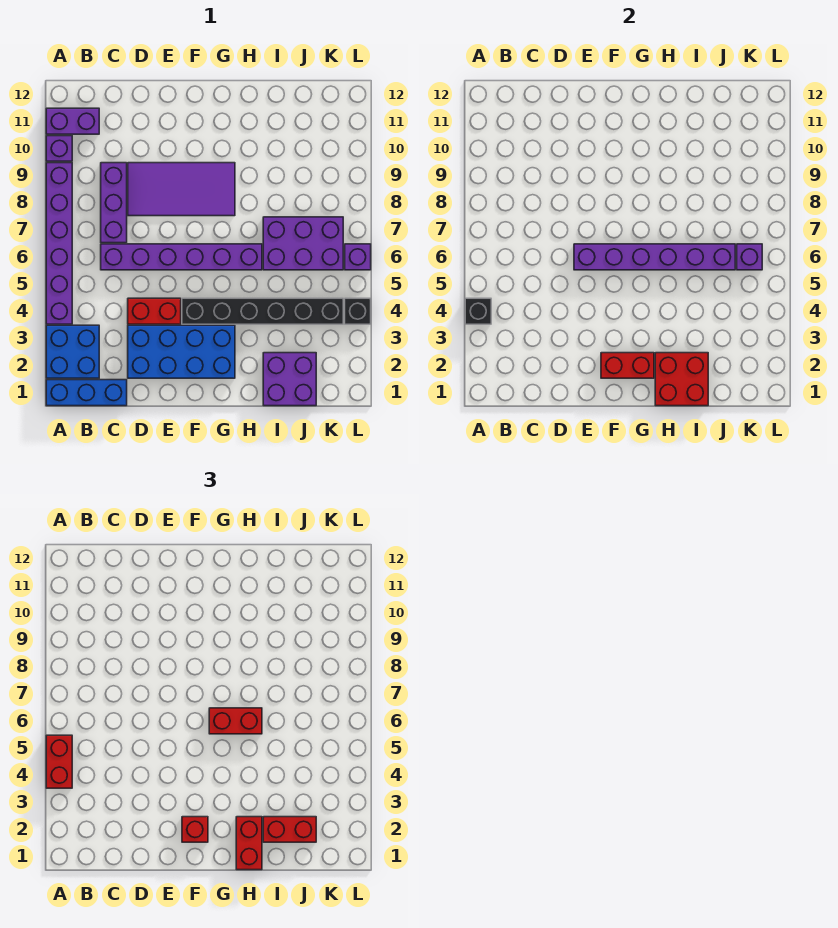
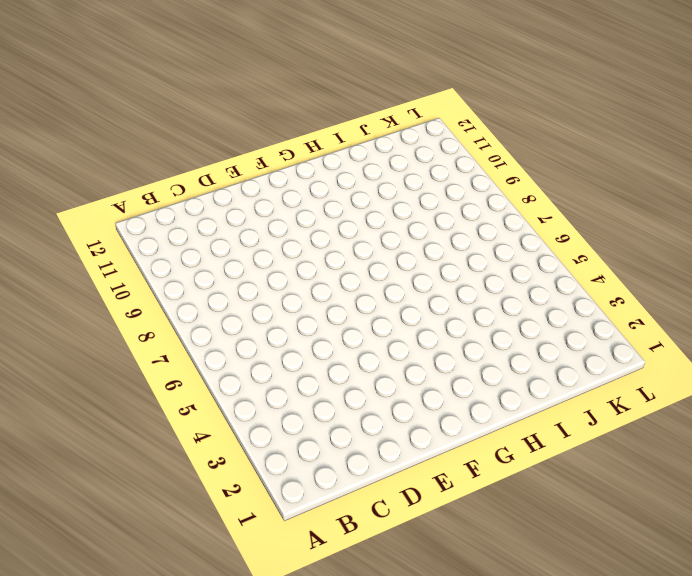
none -> blue brick A1:C1 level 1
none -> blue brick A2:B3 level 1
none -> purple brick A4:A9 level 1

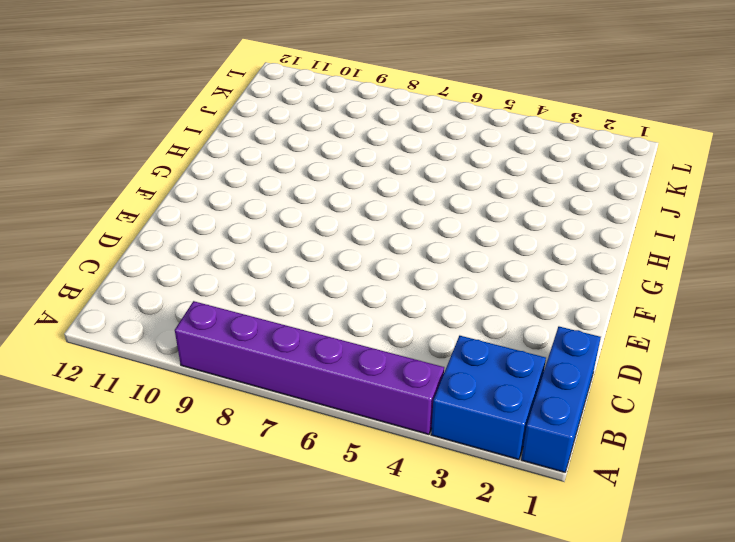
none -> purple brick A10 level 1
none -> purple brick A11:B11 level 1
none -> purple brick C6:H6 level 1

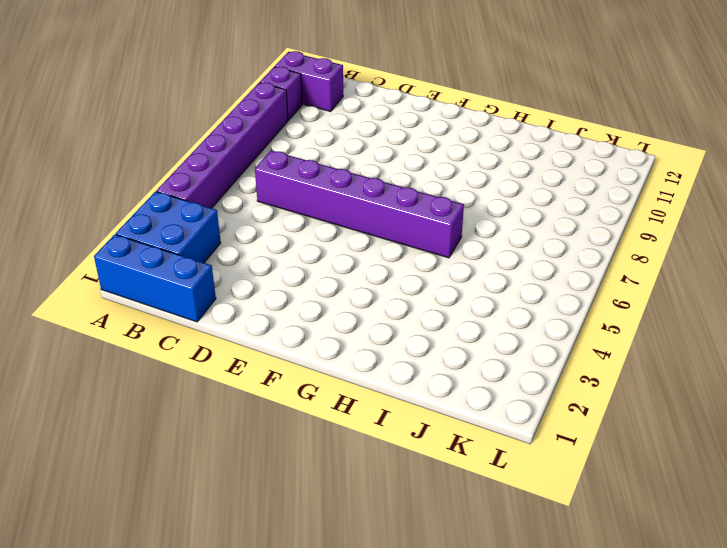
none -> purple brick C7:C9 level 1
none -> blue brick D2:G3 level 1
none -> red brick D4:E4 level 1

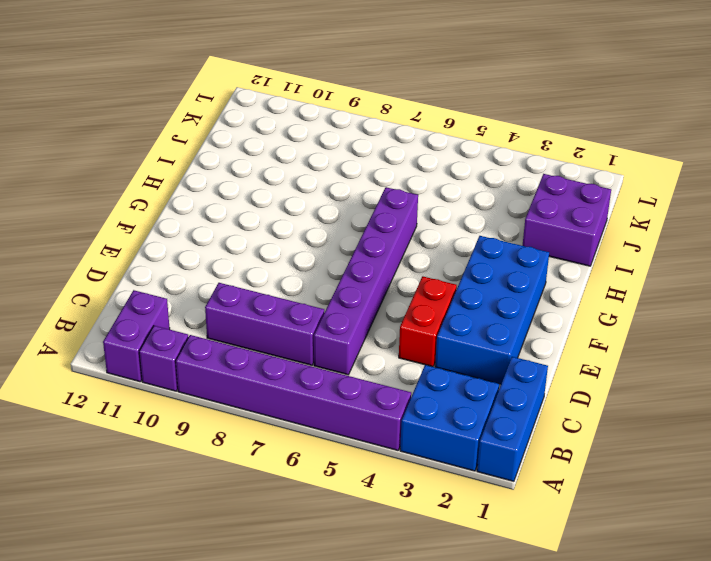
none -> purple tile D8:G9 level 1
none -> black brick F4:K4 level 1
none -> purple brick I6:K7 level 1

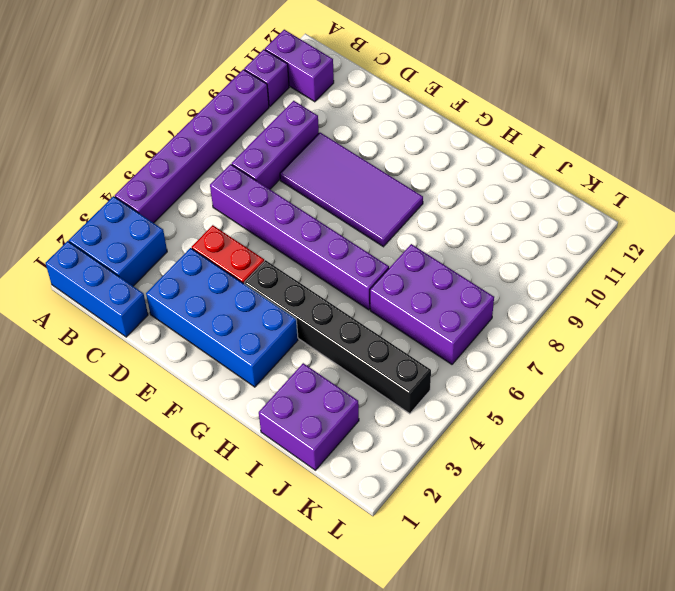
none -> black brick L4 level 1
none -> purple brick L6 level 1
none -> black brick A4 level 2

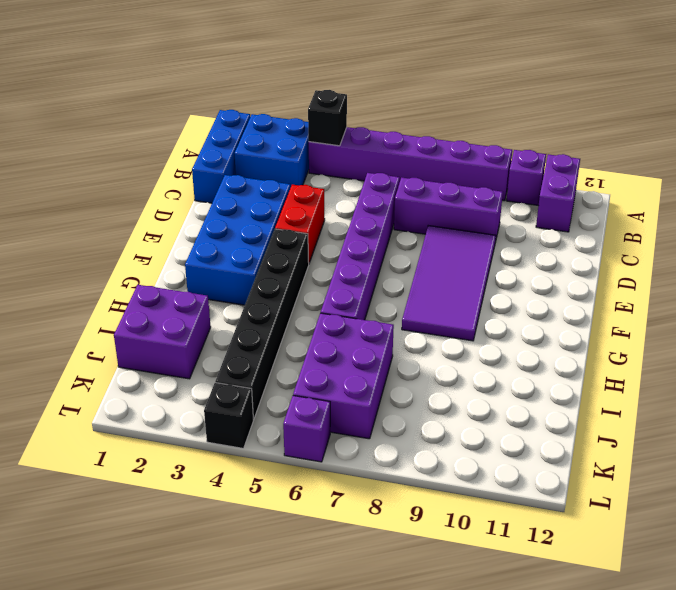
none -> purple brick E6:J6 level 2
none -> red brick F2:G2 level 2
none -> red brick H1:I2 level 2

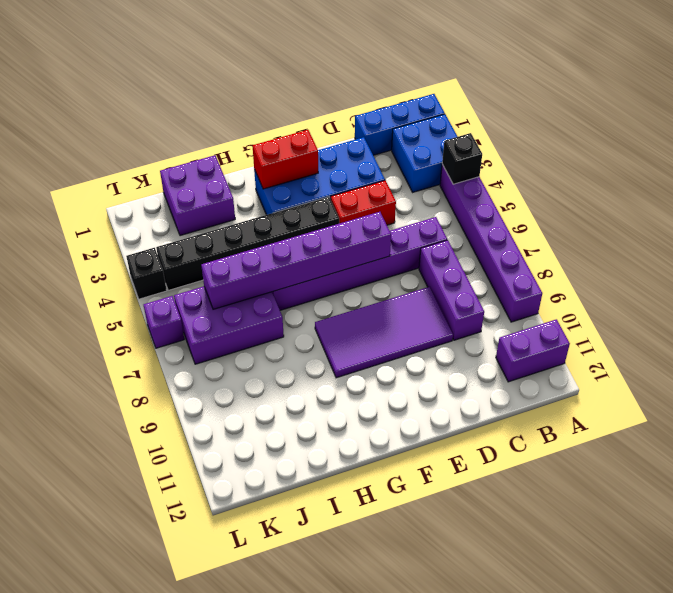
none -> purple brick A10 level 1
none -> red brick H1:I2 level 2
none -> purple brick K6 level 2

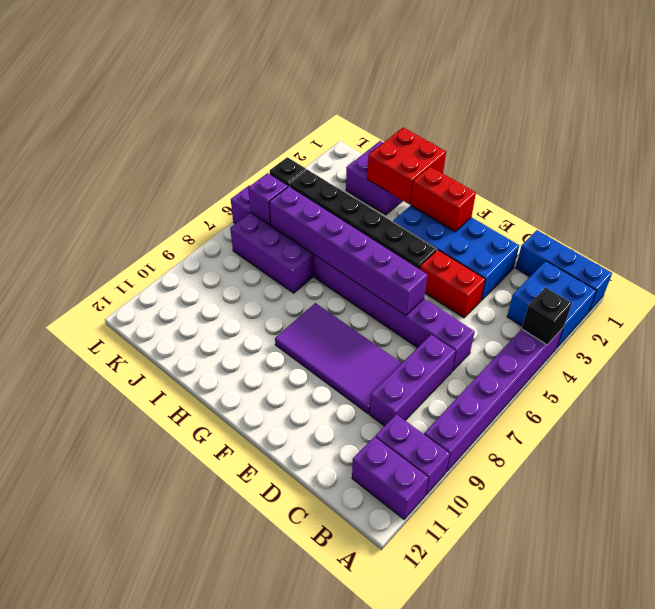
purple brick A10:B10 level 1 -> purple brick A10 level 1
none -> red brick A4:A5 level 3
none -> red brick F2 level 3
none -> red brick G6:H6 level 3

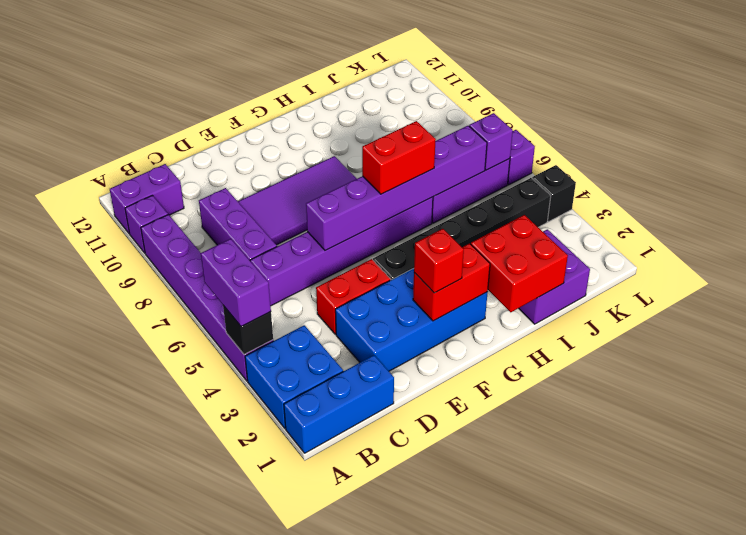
purple brick A4:A5 level 3 -> red brick A4:A5 level 3
none -> red brick H1:H2 level 3
none -> red brick I2:J2 level 3

